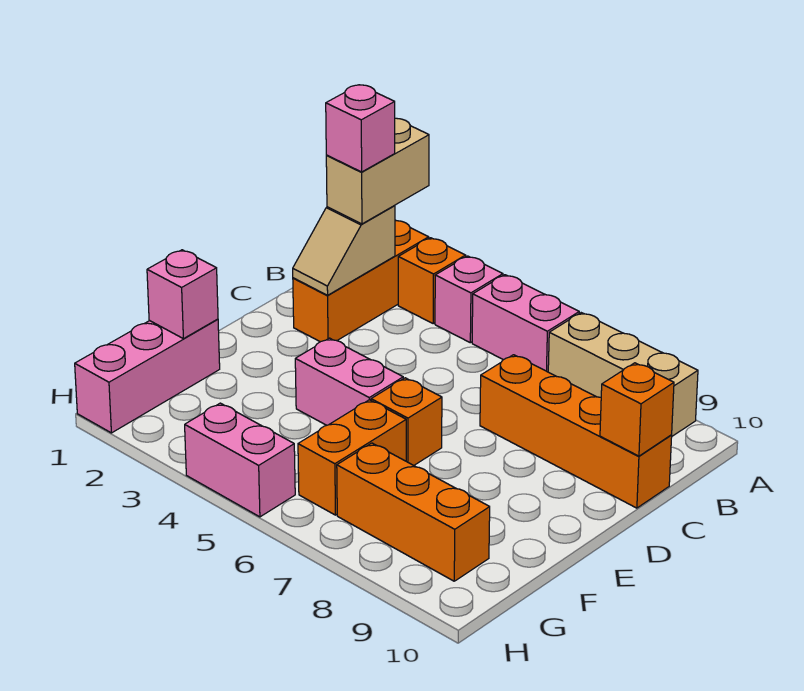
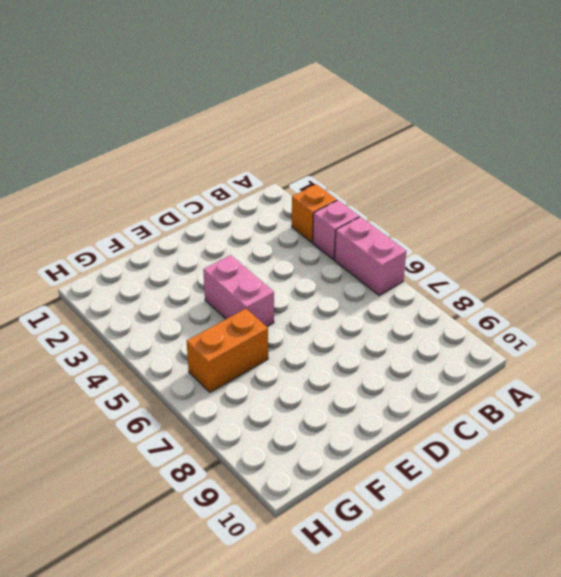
none -> orange brick A2:C2 level 1
none -> tan brick A7:A9 level 1
none -> orange brick C7:C10 level 1

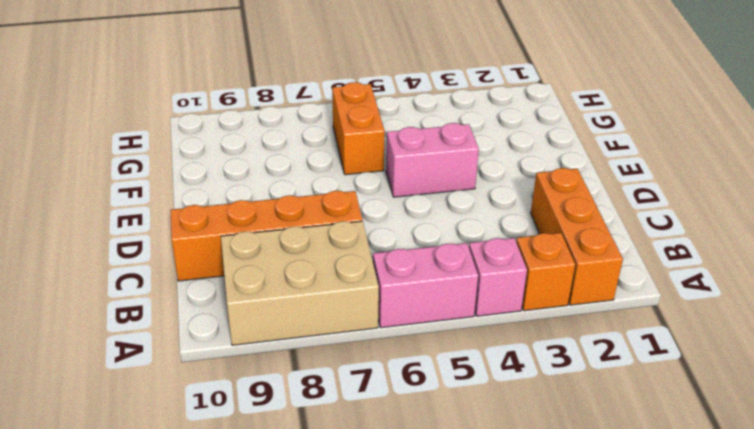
tan brick A7:B9 level 1 -> tan brick A7:A9 level 1
none -> orange brick E6 level 1
none -> pink brick F1:H1 level 1
none -> orange brick G7:G9 level 1

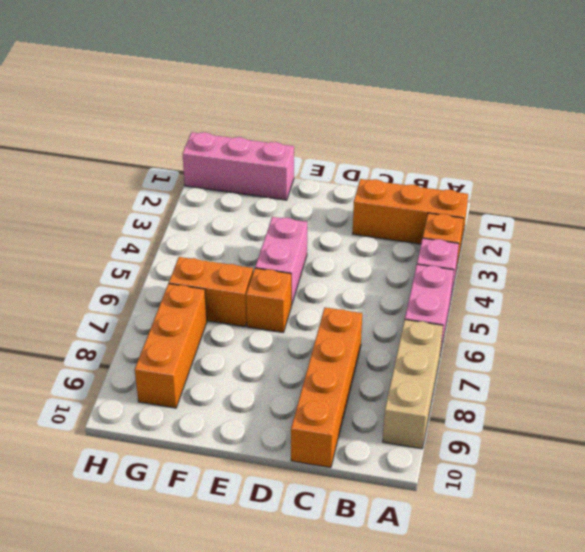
none -> pink brick H4:H5 level 1
none -> tan slope B2:C2 level 2 top B
none -> orange brick C10 level 2

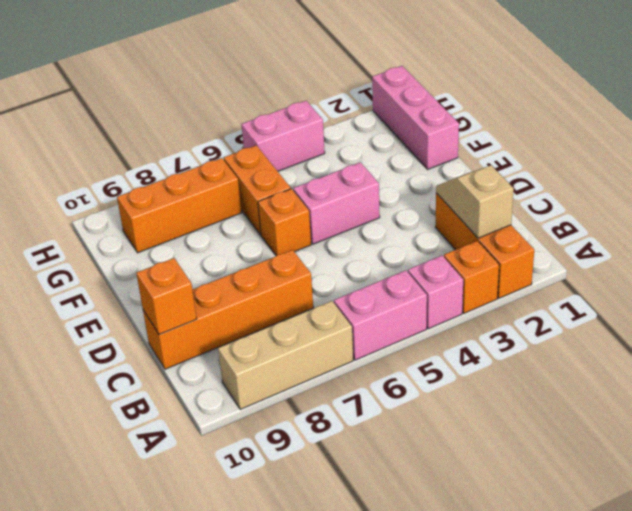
none -> pink brick F1 level 2
none -> tan brick A2:B2 level 3
none -> pink brick B2 level 4

